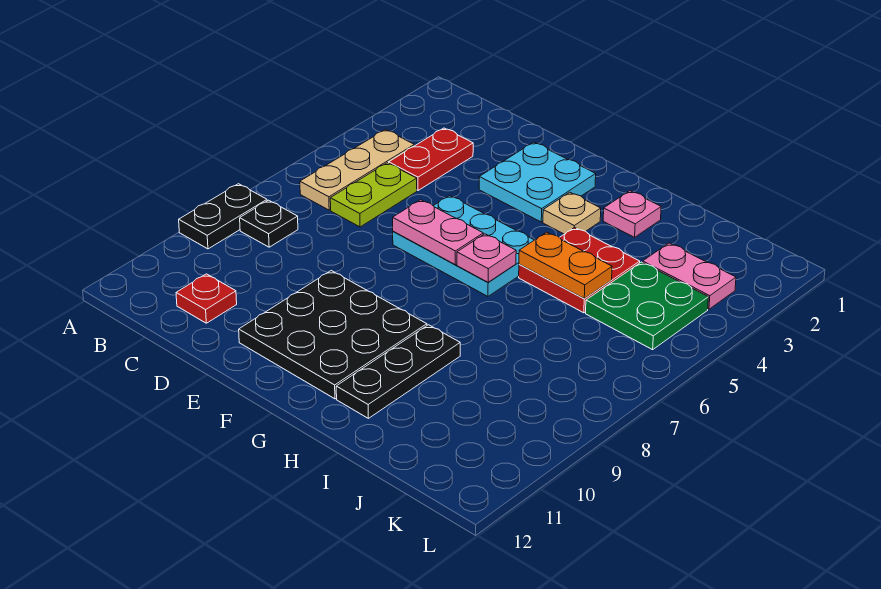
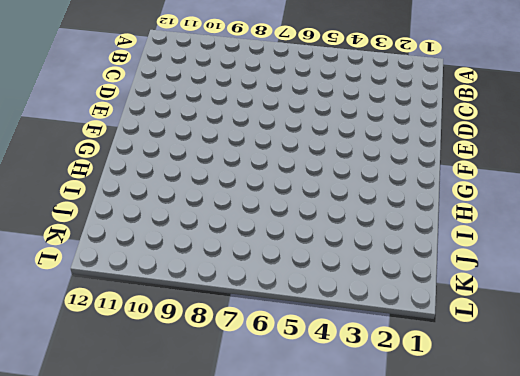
none -> black plate A8:A9 level 1
none -> tan plate B4:B6 level 1
none -> black plate B8 level 1

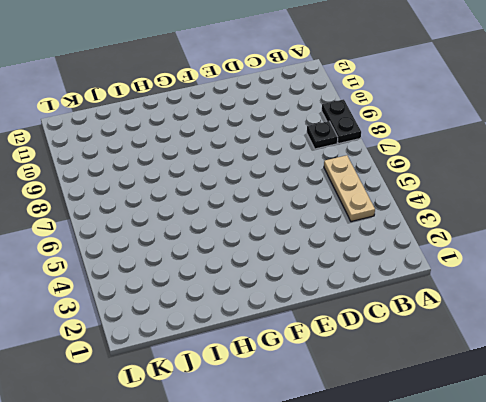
none -> red plate C3:C4 level 1
none -> lime plate C5:C6 level 1
none -> red plate C11 level 1

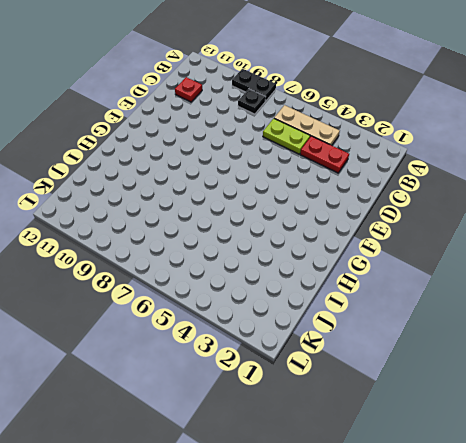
none -> cyan plate E2:F3 level 1
none -> cyan plate E5:G6 level 1
none -> black plate E9:G11 level 1

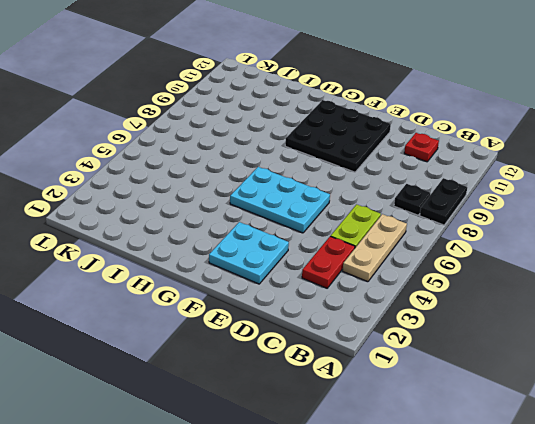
none -> tan plate G3 level 1
none -> pink plate H2 level 1
none -> red plate H4:I5 level 1

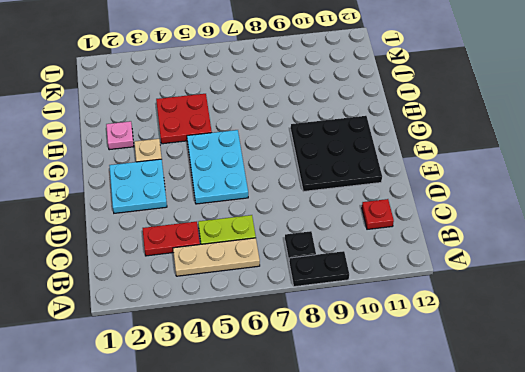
none -> black plate H9:H11 level 1
none -> pink plate J3:K3 level 1
none -> green plate J4:K5 level 1

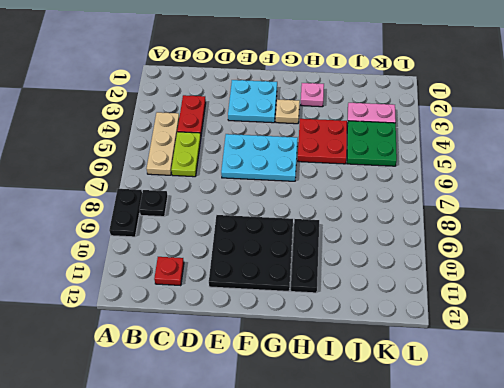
none -> pink plate E6:F6 level 2
none -> pink plate G6 level 2
none -> orange plate H5:I5 level 2

